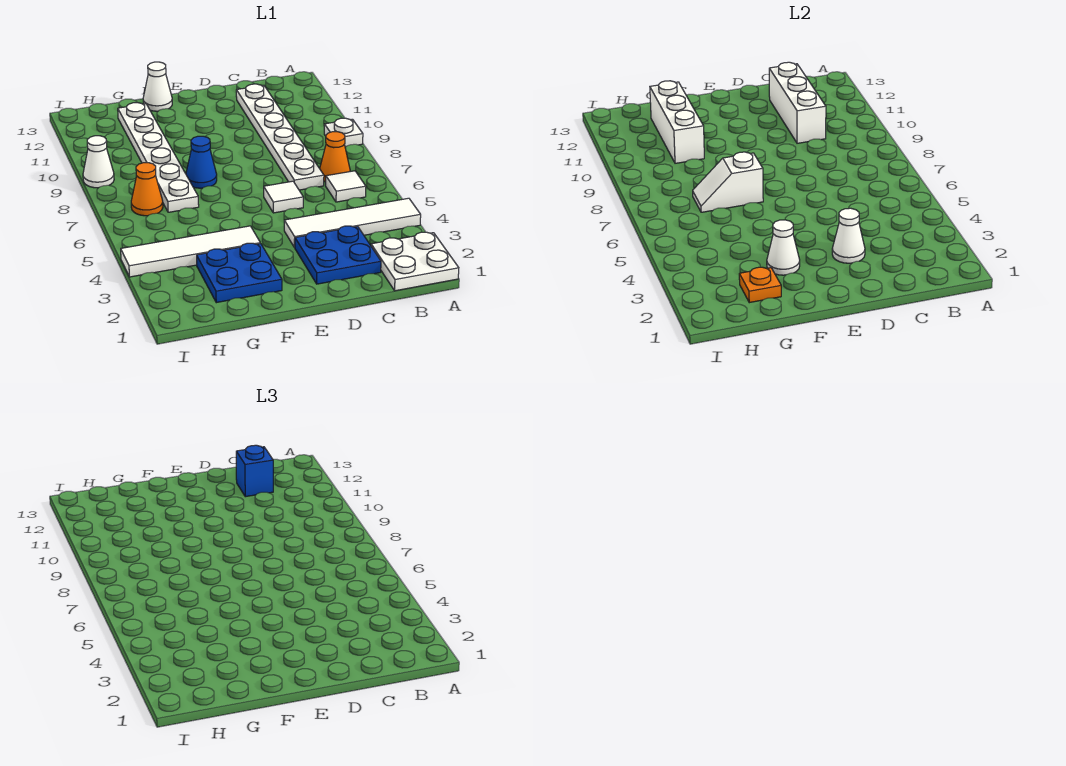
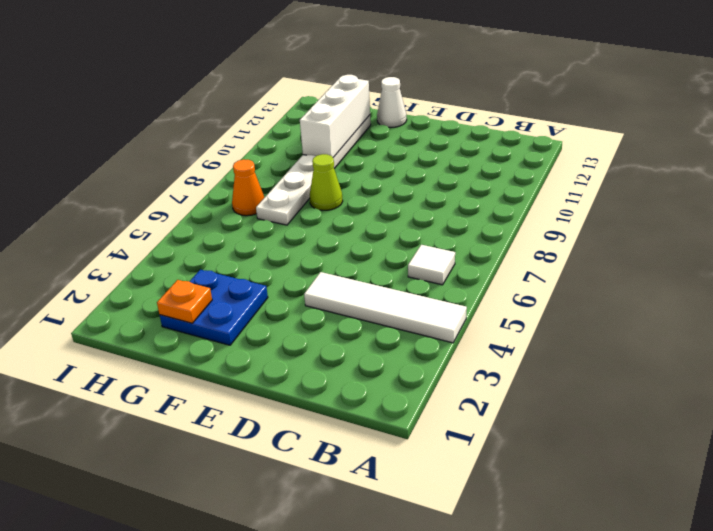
lime cone F8 level 1 -> blue cone F8 level 1
none -> white plate A1:B2 level 1
none -> white plate A9 level 1
none -> orange cone B7 level 1

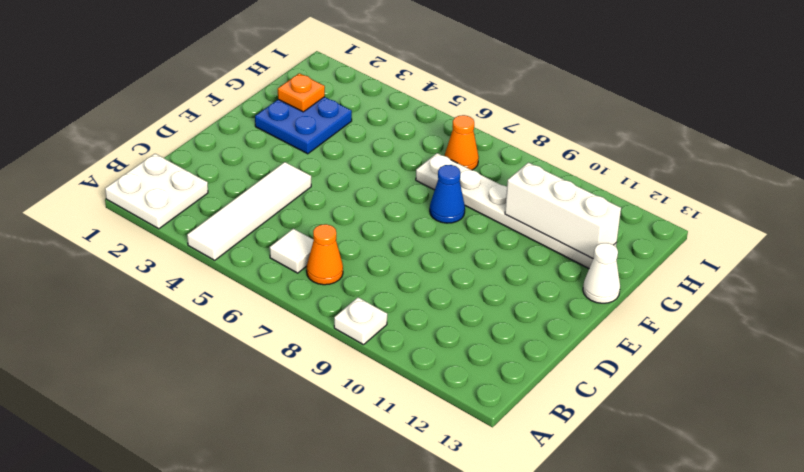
none -> blue plate C2:D3 level 1
none -> white plate C7:C12 level 1
none -> white tile D6 level 1

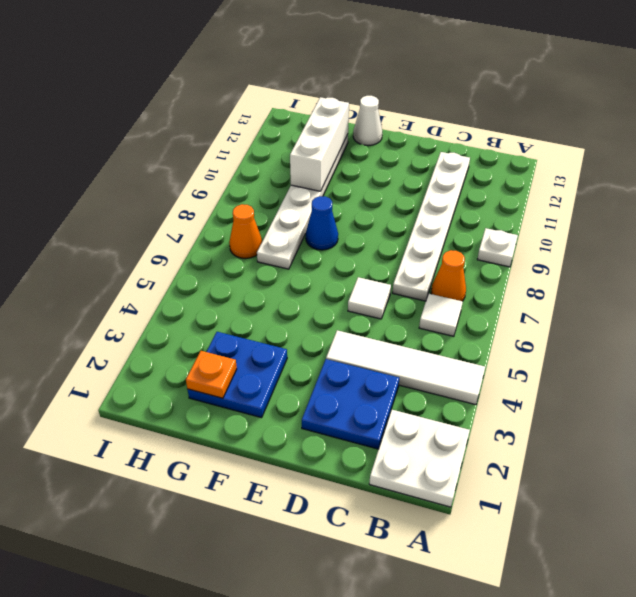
none -> white tile F4:I4 level 1
none -> white cone I9 level 1
none -> white brick C10:C12 level 2

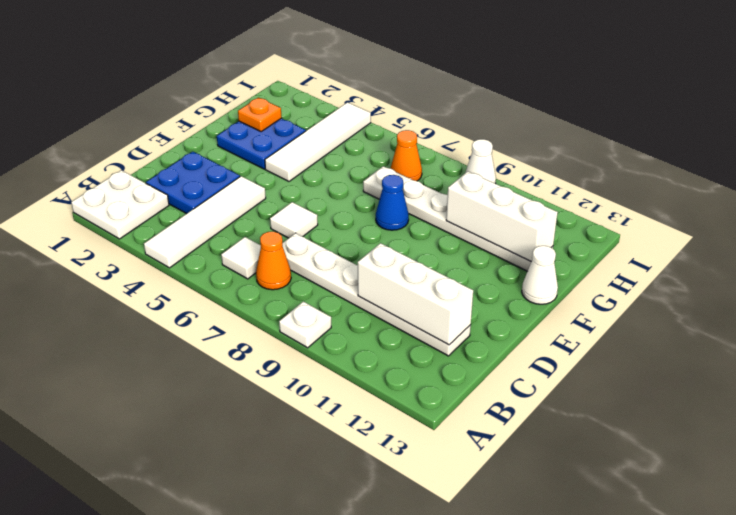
none -> white cone D3 level 2
none -> white cone F3 level 2
none -> white slope F7:G7 level 2 top F

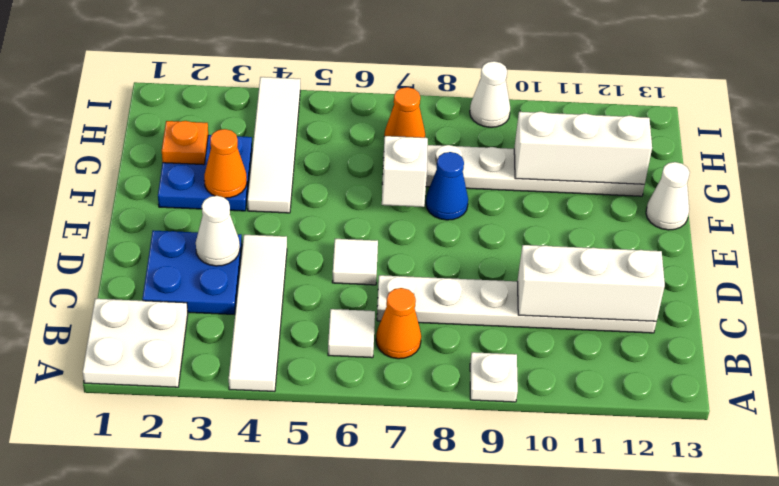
orange cone F3 level 2 -> white cone F3 level 2
none -> blue brick C12 level 3

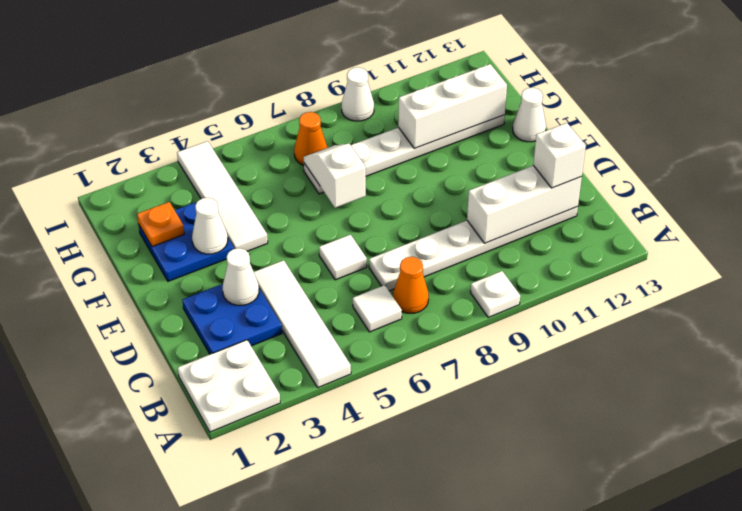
white brick C12 level 3 -> blue brick C12 level 3
none -> blue cone F8 level 1

